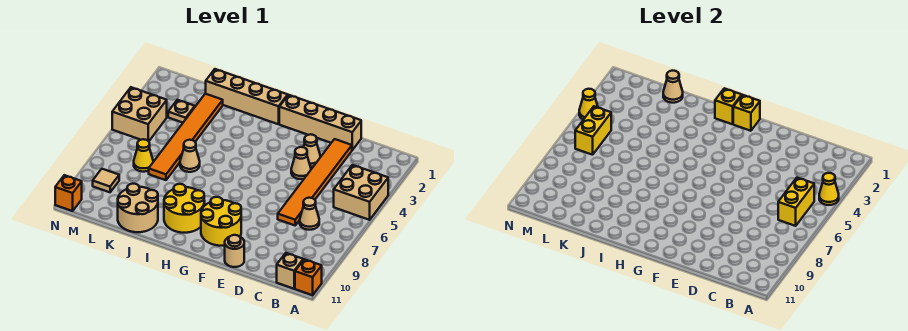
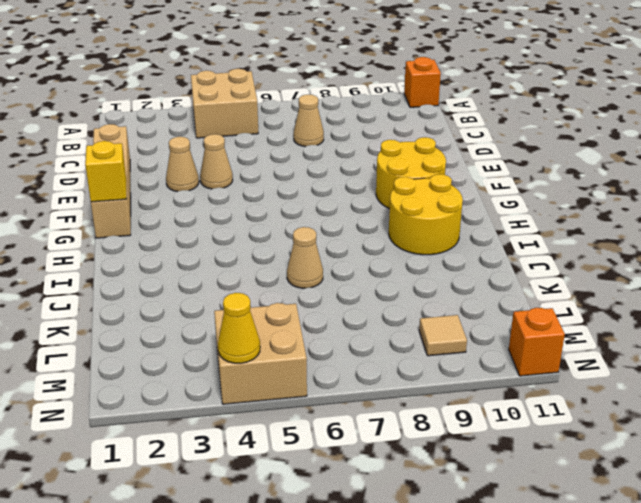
none -> tan brick B11 level 1
none -> orange tile D2:D7 level 1
none -> tan round brick E11 level 1

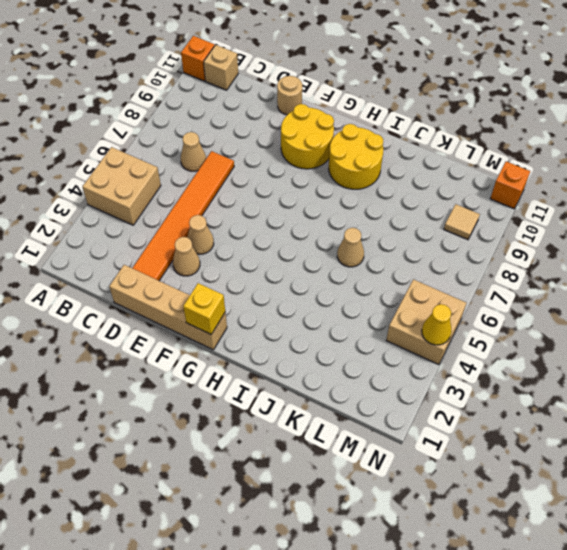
none -> tan brick H1:K1 level 1
none -> tan round brick J10:K11 level 1
none -> orange tile K2:K7 level 1

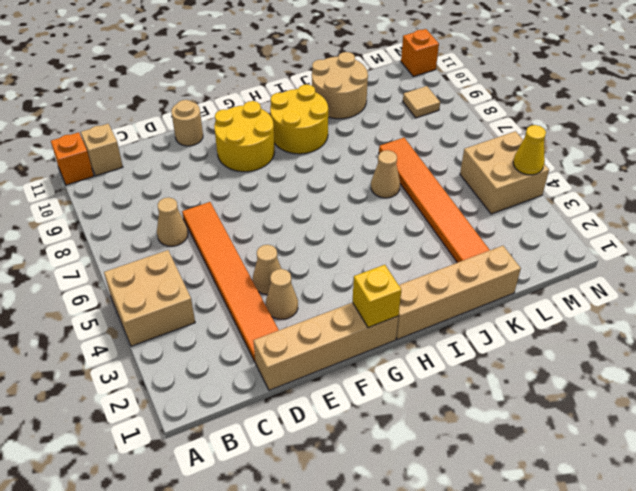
none -> tan plate L3 level 1
none -> yellow cone L7 level 1
none -> yellow cone A4 level 2

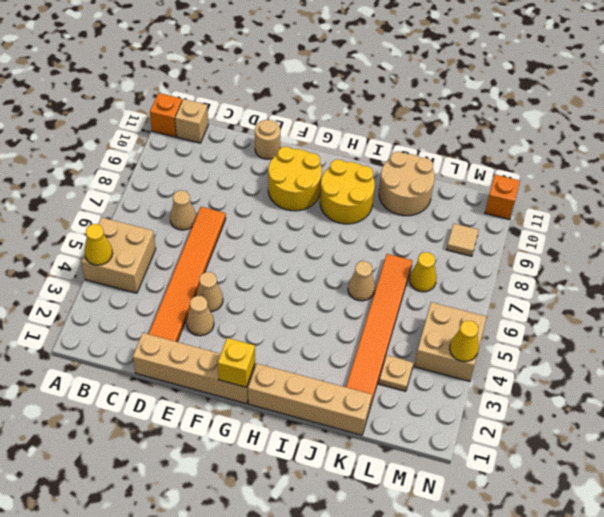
none -> yellow brick B5:B6 level 2
none -> yellow brick H1 level 2
none -> tan cone K1 level 2

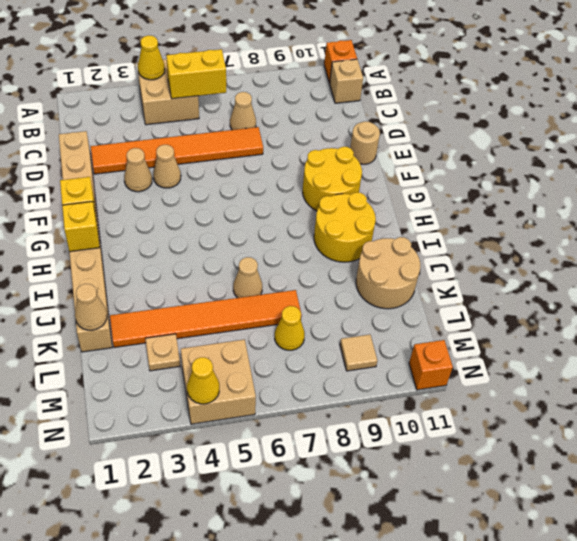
none -> yellow brick M5:M6 level 2

